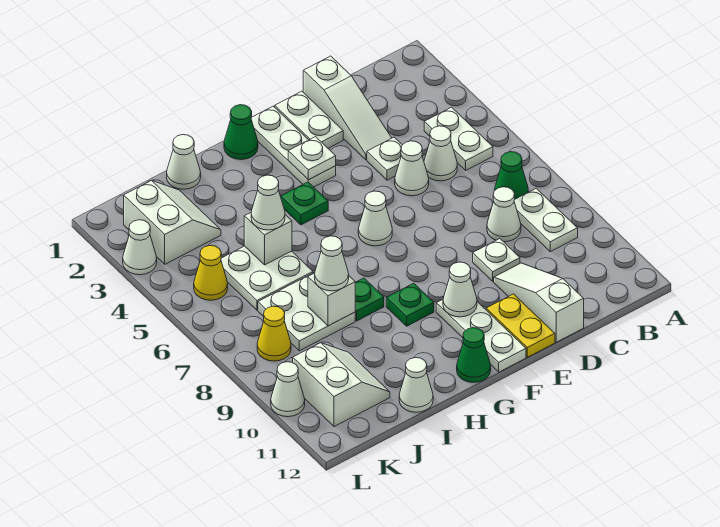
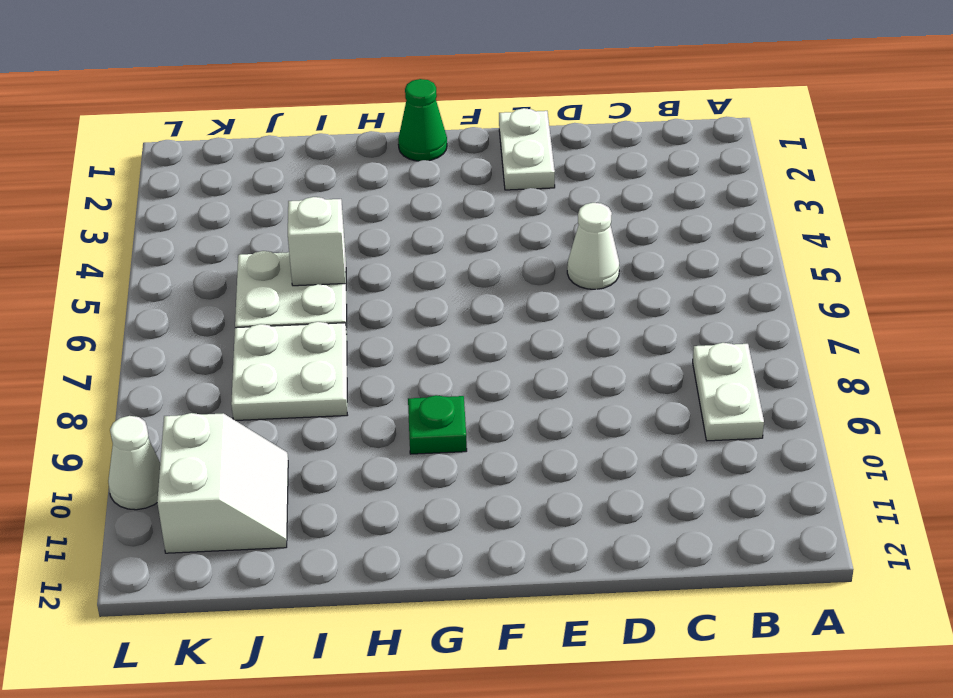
none -> white plate B4:B5 level 1
none -> green cone B7 level 1
none -> white cone C5 level 1
none -> white cone C8 level 1

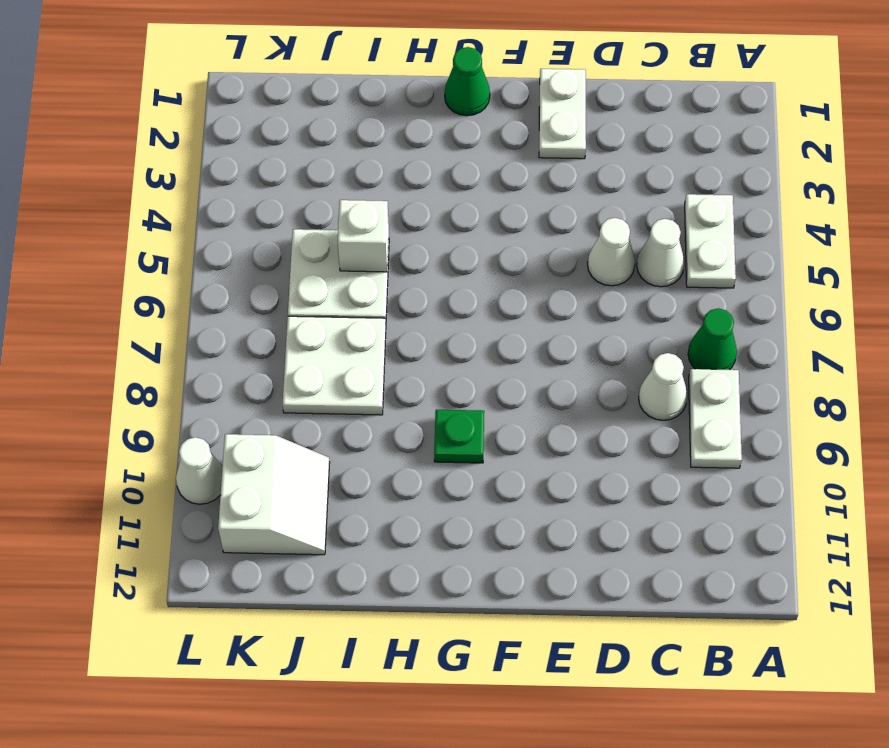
none -> white slope D1:D3 level 1 top 1
none -> white plate D4 level 1
none -> white plate D9 level 1
none -> white slope D10:D12 level 1 top 12

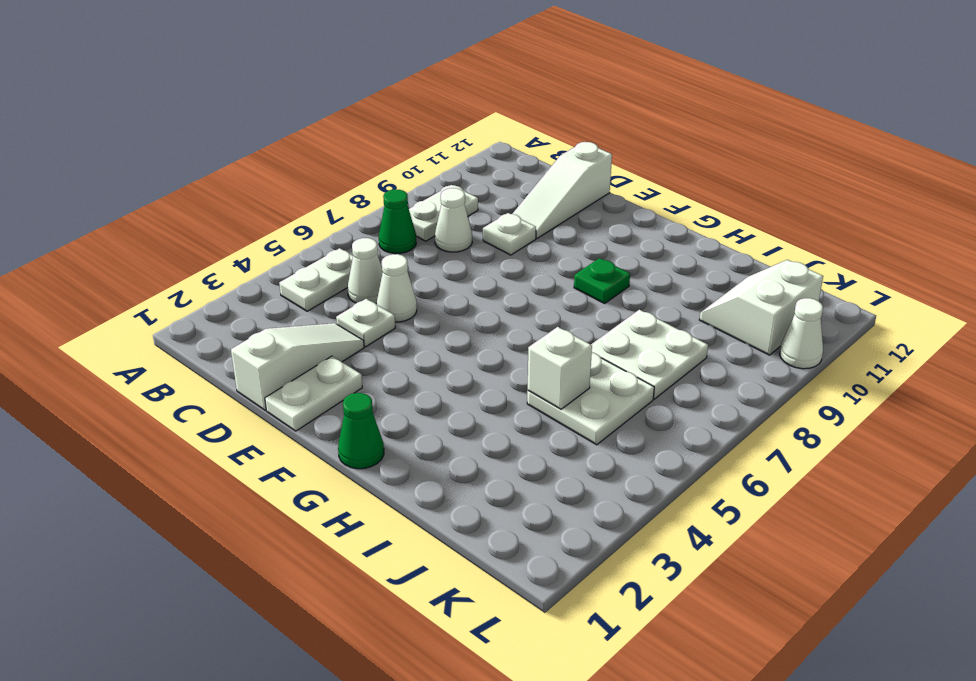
none -> yellow plate E11:E12 level 1
none -> white plate F1:F3 level 1
none -> white cone F6 level 1
none -> white plate F10:F12 level 1

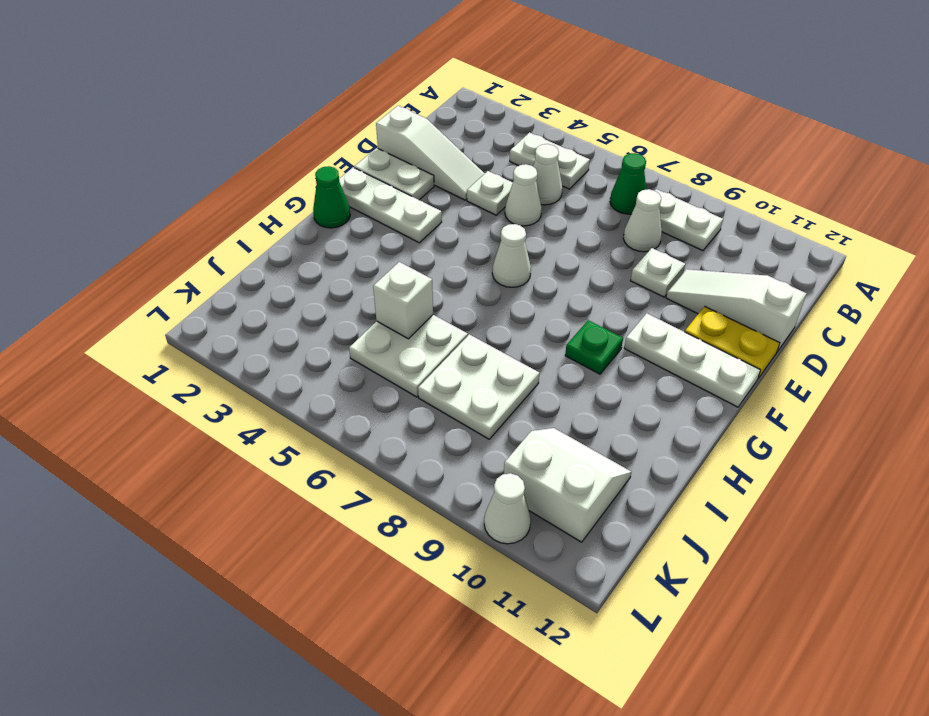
none -> green plate G4 level 1
none -> green cone G12 level 1
none -> green plate H8 level 1
none -> white cone I1 level 1

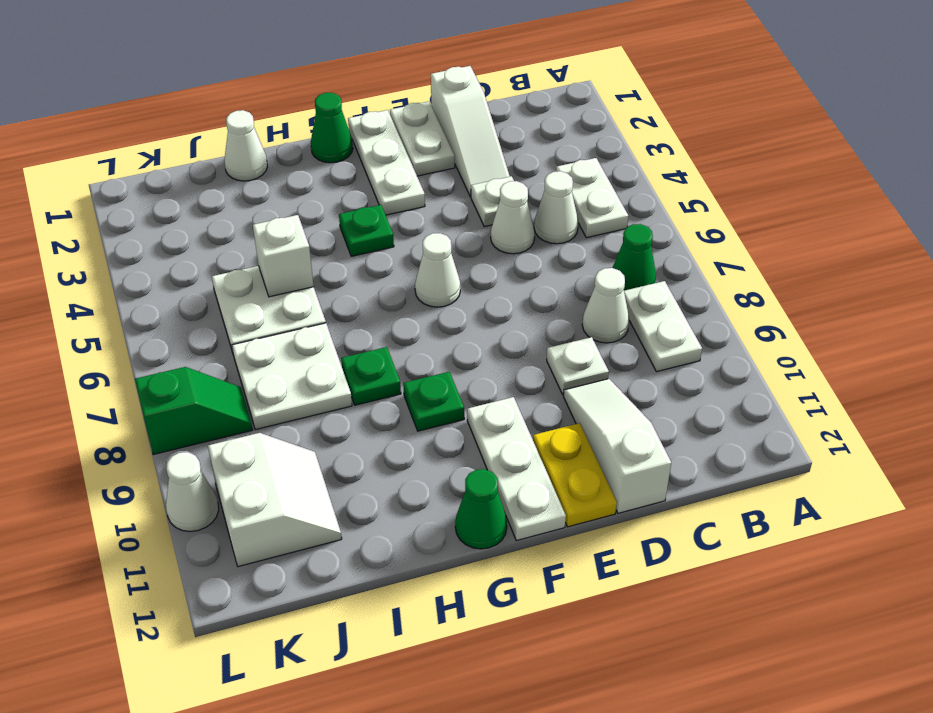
green slope K8:L8 level 1 top L -> yellow cone K8 level 1
none -> white cone I12 level 1
none -> white slope J2:K3 level 1 top K
none -> yellow cone K5 level 1
none -> white cone L3 level 1

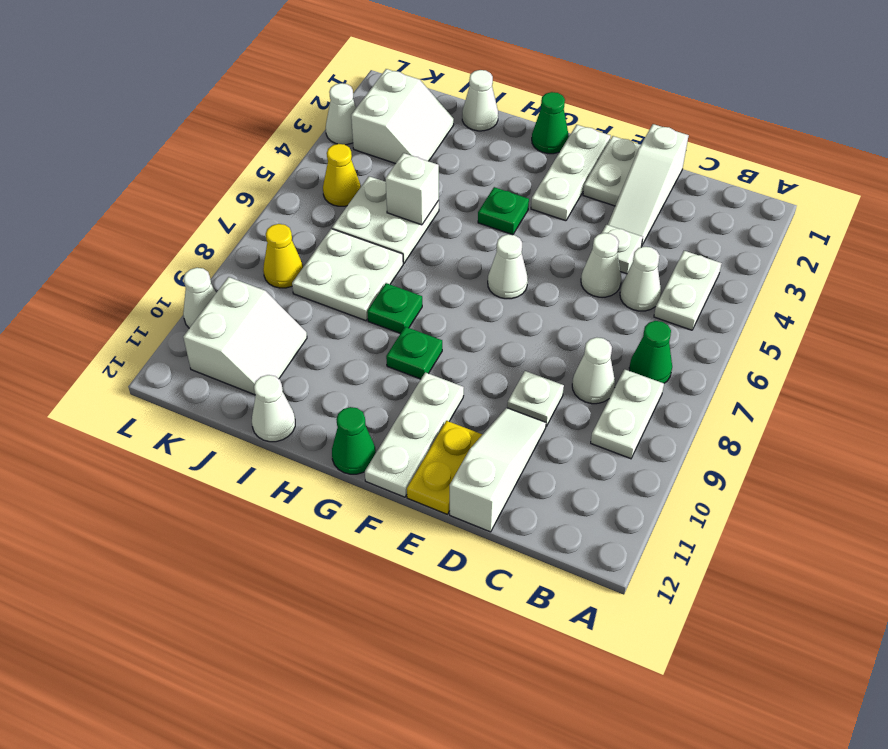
none -> white plate F3 level 2
none -> white cone F10 level 2
none -> white brick I8 level 2
none -> white cone I5 level 3

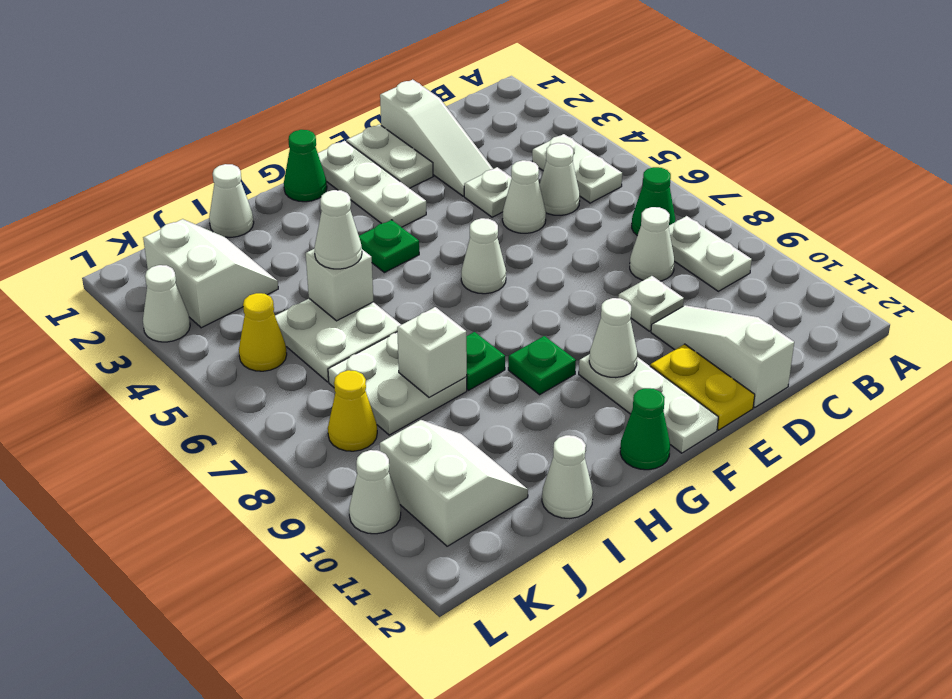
none -> white plate F3 level 2
none -> white cone I8 level 3

